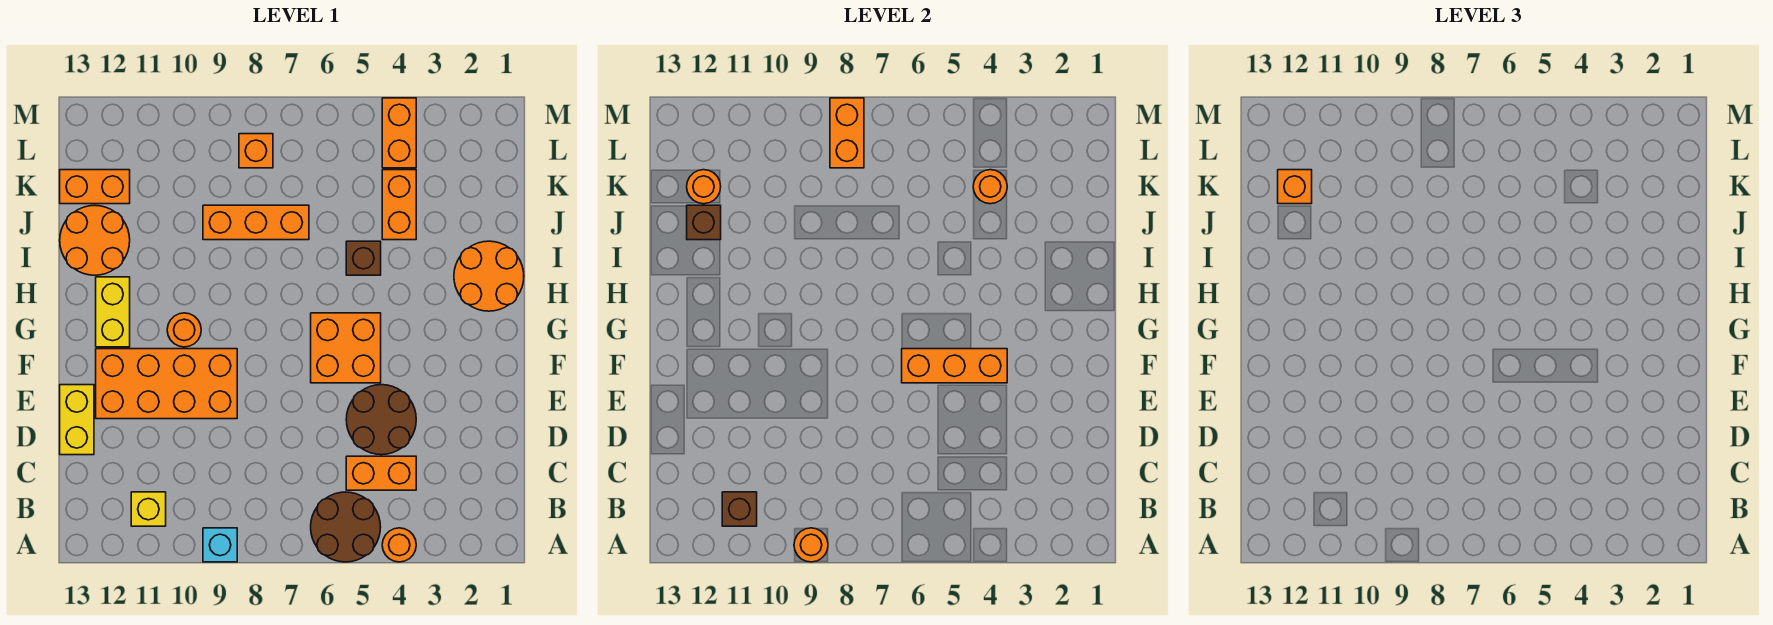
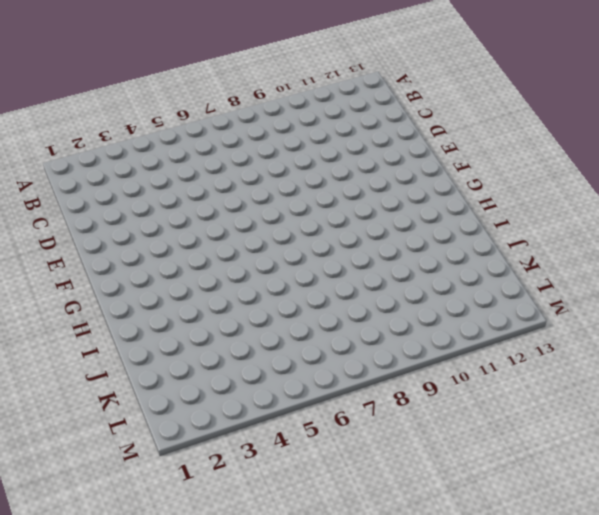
none -> orange round brick A4 level 1
none -> brown round brick A5:B6 level 1
none -> cyan brick A9 level 1

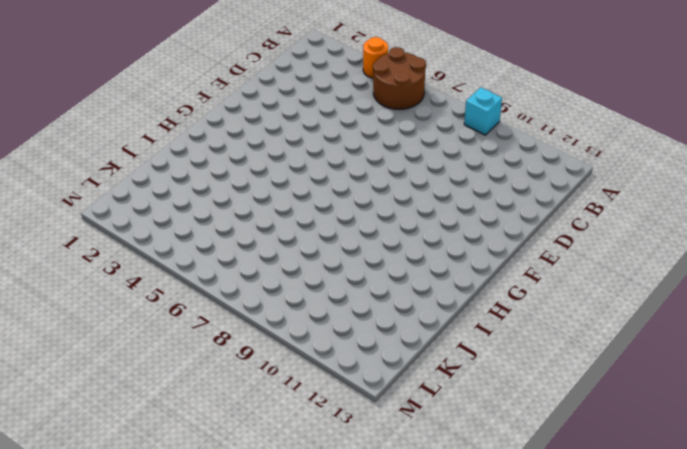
none -> yellow brick B11 level 1
none -> orange brick C4:C5 level 1
none -> brown round brick D4:E5 level 1

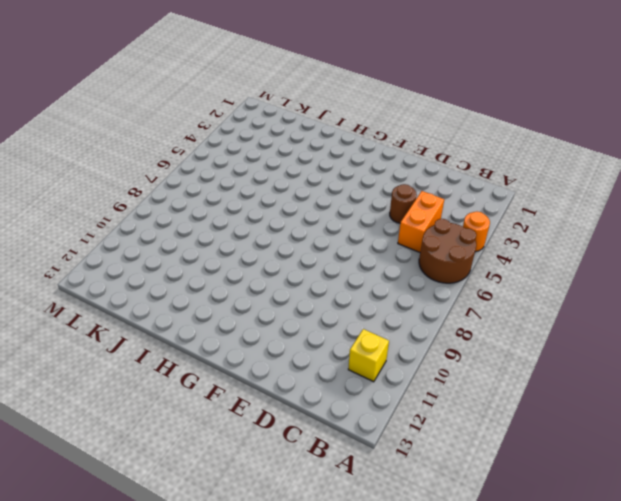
brown round brick D4 level 1 -> brown round brick D4:E5 level 1
none -> cyan brick A9 level 1
none -> yellow brick D13:E13 level 1
none -> orange brick E9:F12 level 1

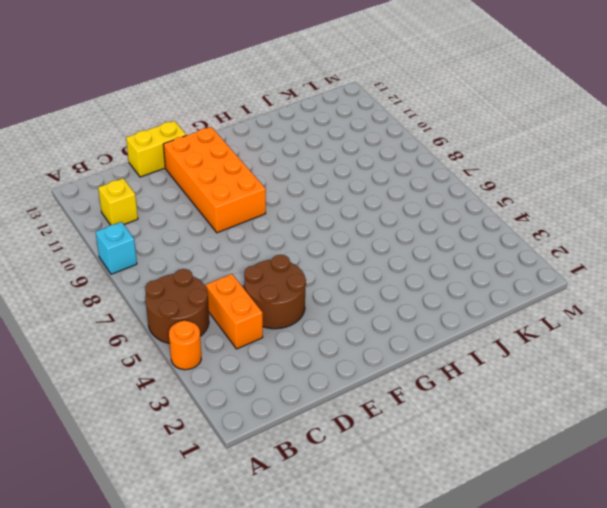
none -> orange brick F5:G6 level 1
none -> orange round brick G10 level 1
none -> yellow brick G12:H12 level 1

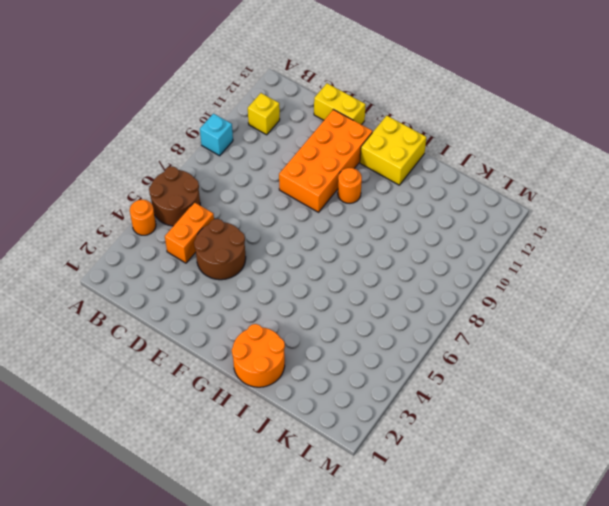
yellow brick G12:H13 level 1 -> yellow brick G12:H12 level 1
none -> orange brick F5:G6 level 1
none -> brown brick I5 level 1
none -> orange round brick I12:J13 level 1

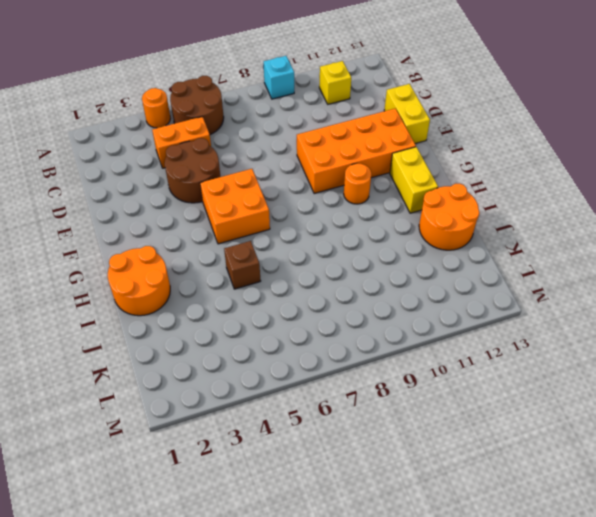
none -> orange brick J4:K4 level 1
none -> orange brick J7:J9 level 1
none -> orange brick K12:K13 level 1

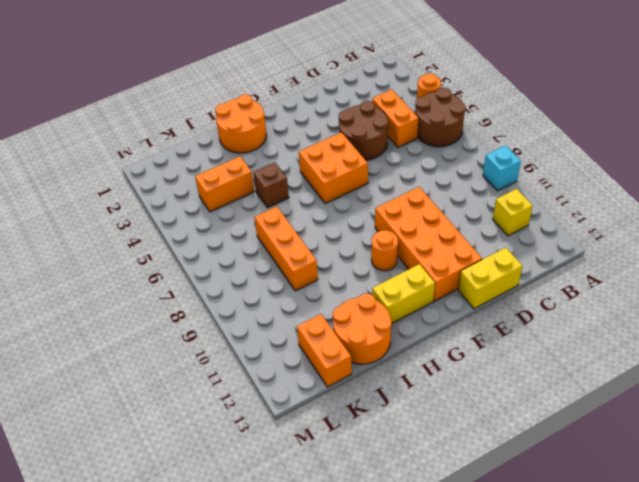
none -> orange brick L4:M4 level 1
none -> orange brick L8 level 1
none -> orange round brick A9 level 2

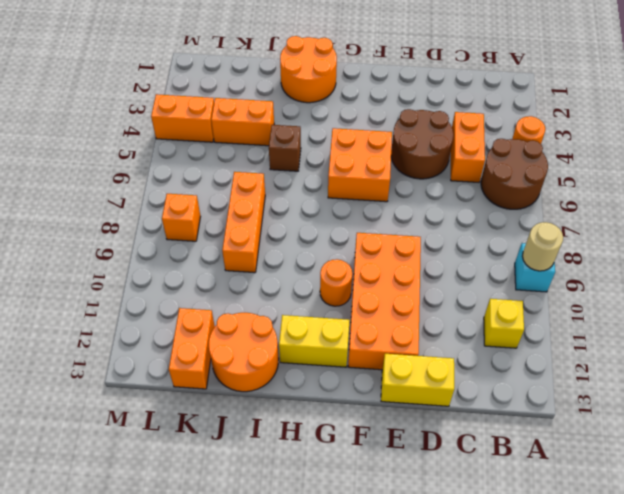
tan round brick A9 level 2 -> orange round brick A9 level 2
none -> brown brick B11 level 2
none -> orange brick F4:F6 level 2
none -> brown brick J12 level 2

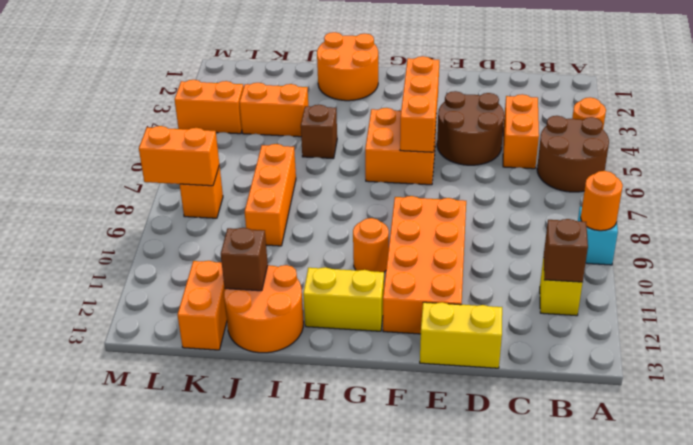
none -> orange round brick K4 level 2
none -> orange round brick K12 level 2
none -> orange brick K12 level 3

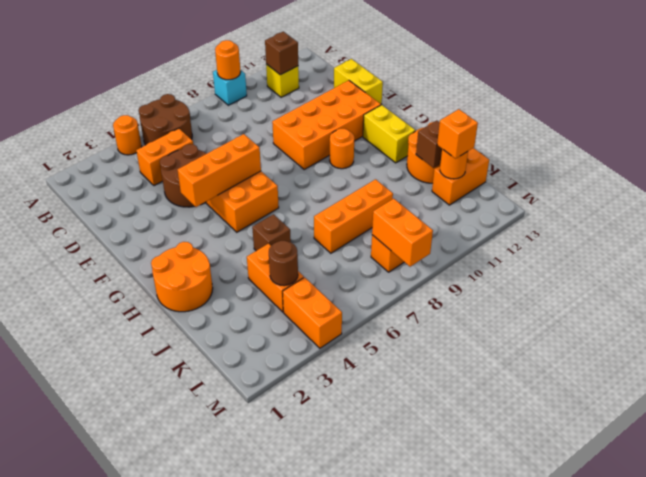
brown round brick K4 level 2 -> orange round brick K4 level 2

